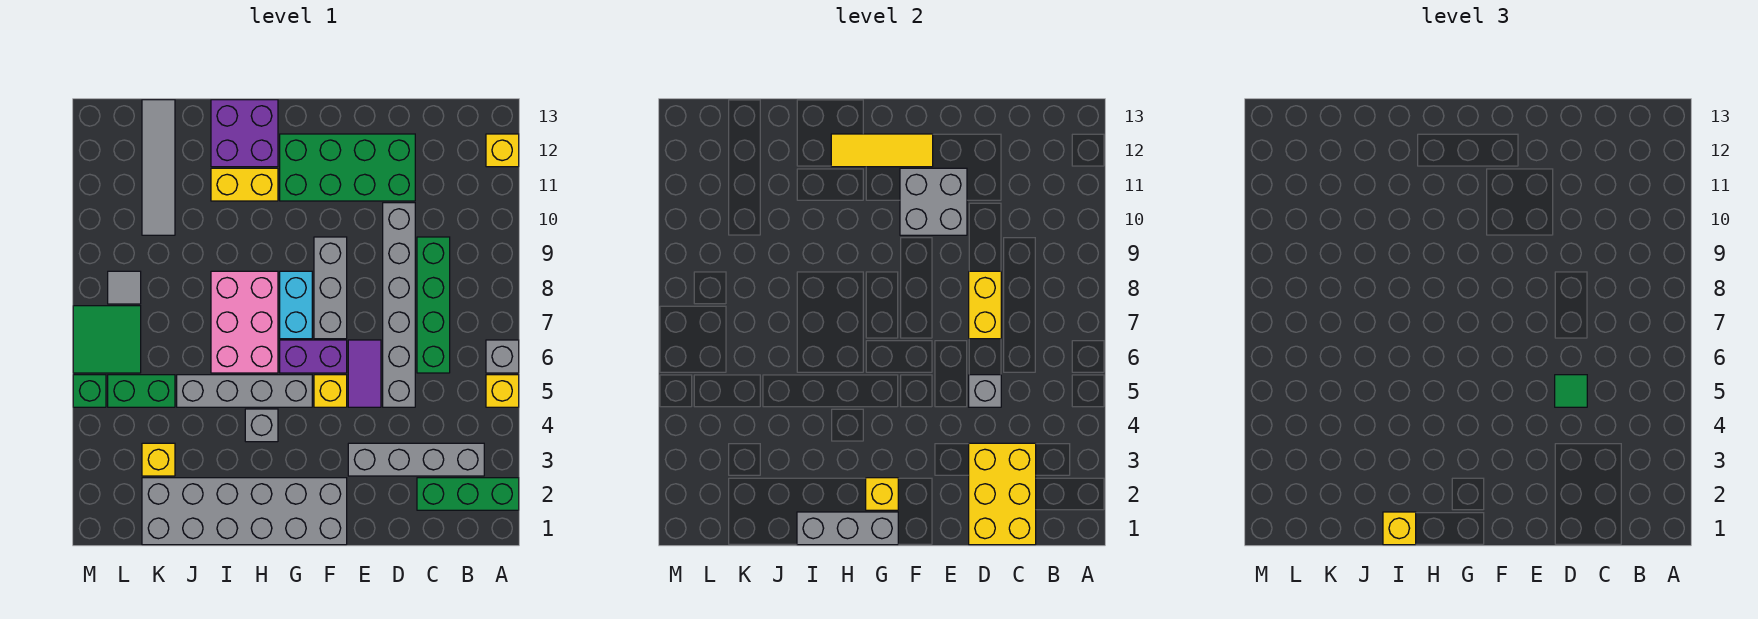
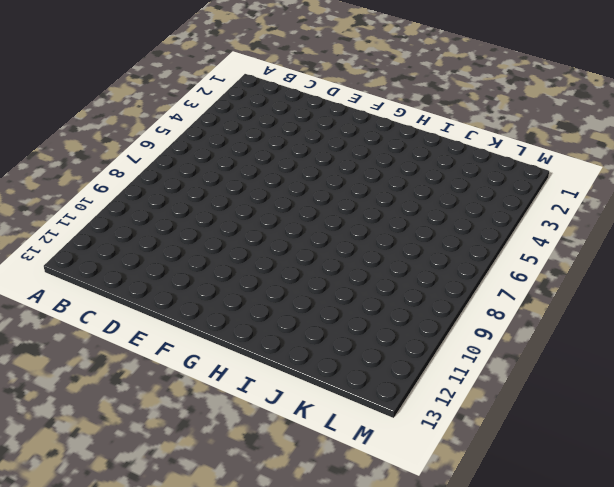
none -> green brick A2:C2 level 1
none -> yellow brick A5 level 1
none -> grey brick A6 level 1
none -> yellow brick A12 level 1

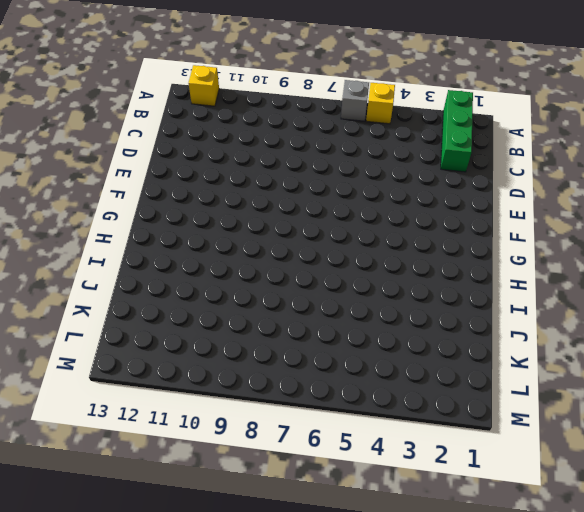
none -> grey brick B3:E3 level 1
none -> green brick C6:C9 level 1
none -> grey brick D5:D10 level 1
none -> green brick D11:G12 level 1

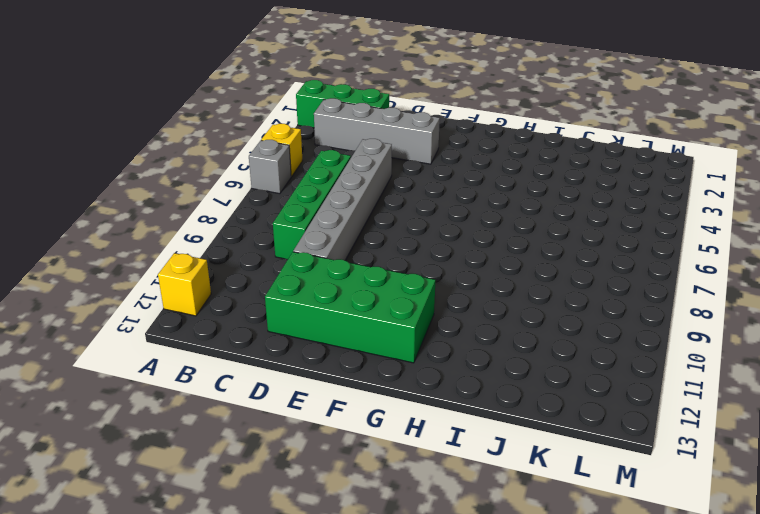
none -> purple tile E5:E6 level 1
none -> grey brick F1:K2 level 1
none -> yellow brick F5 level 1
none -> purple brick F6:G6 level 1

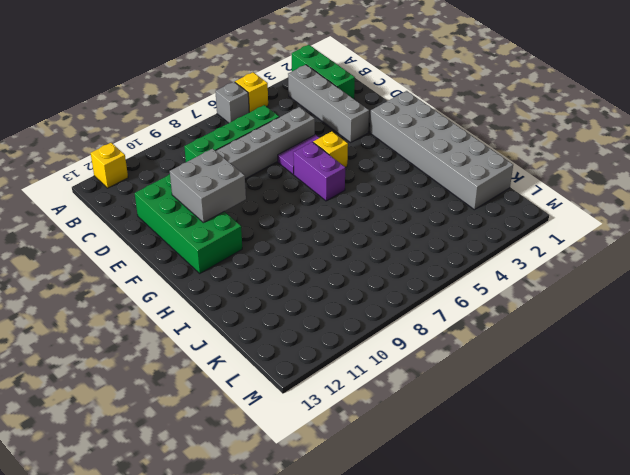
none -> grey brick F7:F9 level 1
none -> grey brick G5:J5 level 1
none -> cyan brick G7:G8 level 1
none -> grey brick H4 level 1

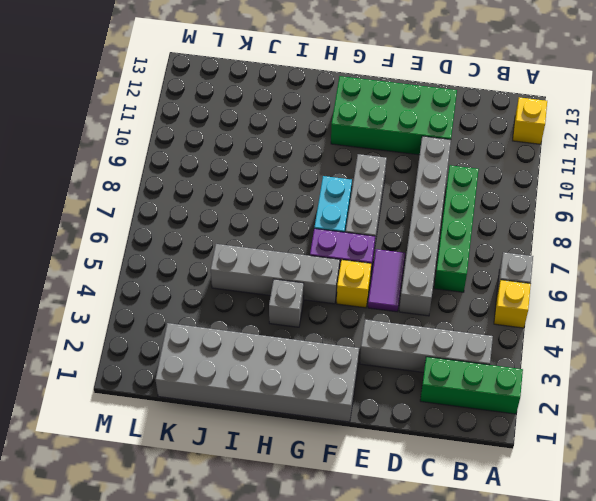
none -> pink brick H6:I8 level 1
none -> yellow brick H11:I11 level 1
none -> purple brick H12:I13 level 1
none -> yellow brick K3 level 1

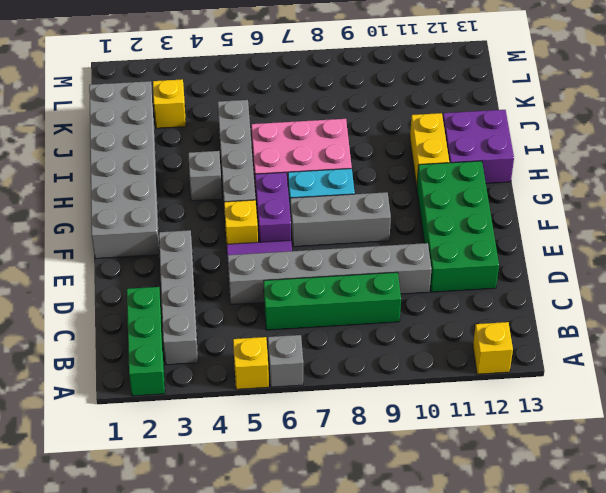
none -> green brick K5:L5 level 1
none -> grey tile K10:K13 level 1
none -> green tile L6:M7 level 1
none -> grey tile L8 level 1

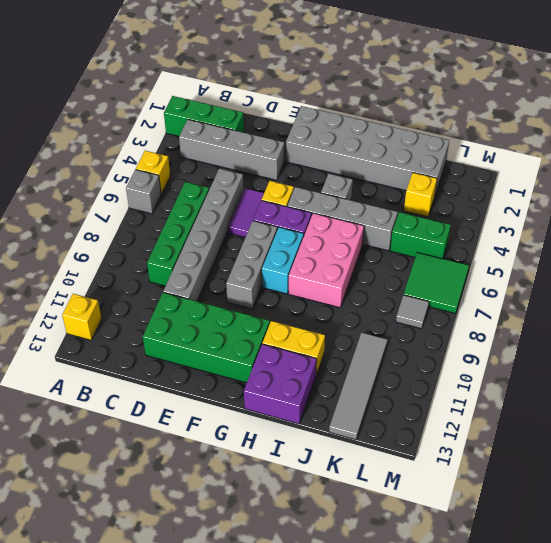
none -> green brick M5 level 1
none -> yellow brick C1:D3 level 2
none -> grey brick D5 level 2
none -> yellow brick D7:D8 level 2

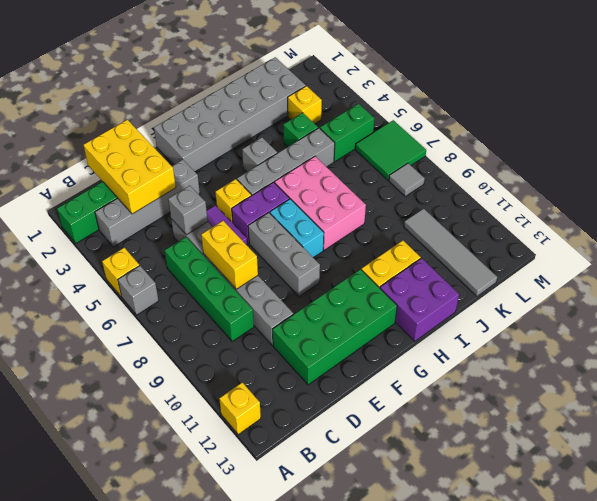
green brick J4 level 1 -> green brick M5 level 1
none -> grey brick E10:F11 level 2
none -> yellow tile F12:H12 level 2
none -> grey brick G1:I1 level 2
none -> yellow brick G2 level 2

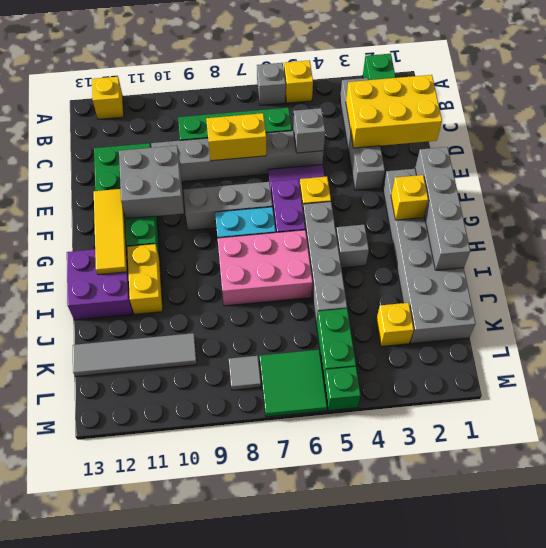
grey brick F1:I1 level 2 -> grey brick G1:I1 level 2
none -> green tile D5 level 3
none -> yellow brick I1 level 3

